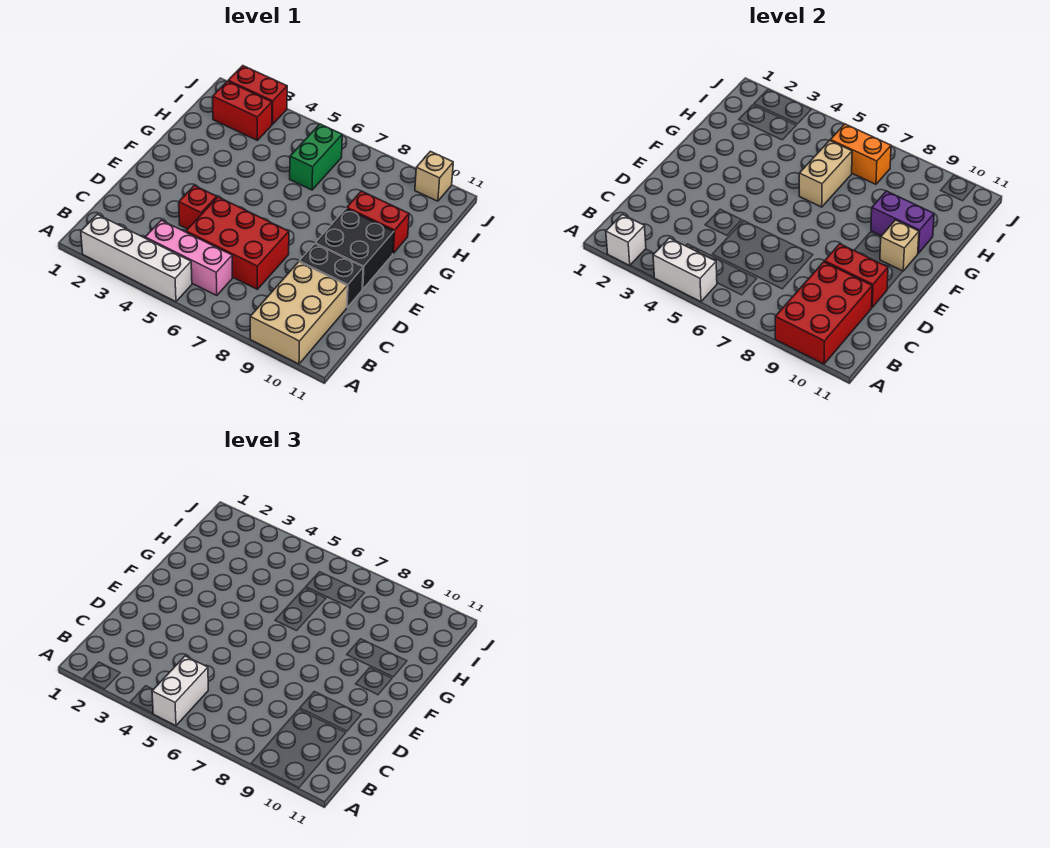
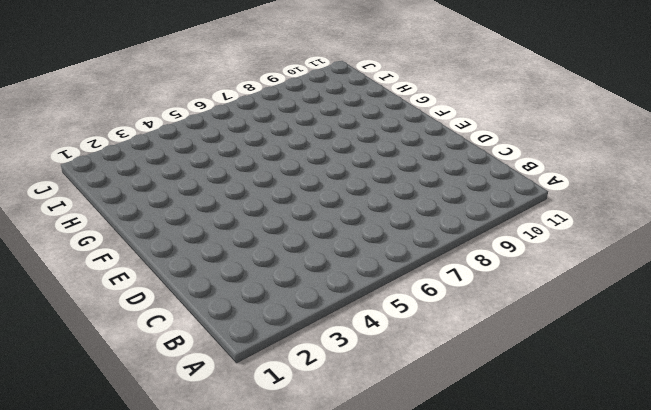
none -> white brick A2:A5 level 1
none -> tan brick A9:C10 level 1
none -> pink brick B4:B6 level 1

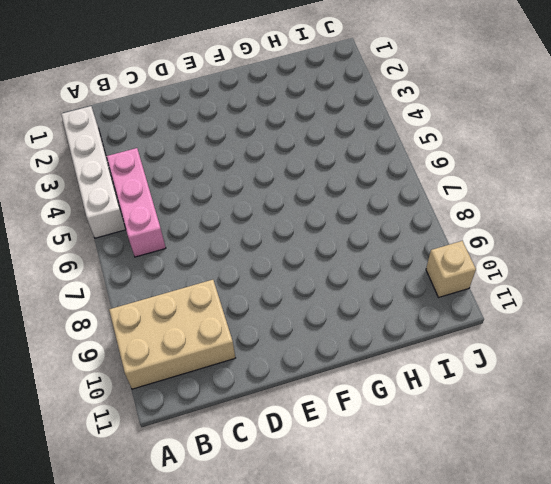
none -> red brick C5:D7 level 1
none -> red brick D4 level 1
none -> black brick D9:D10 level 1

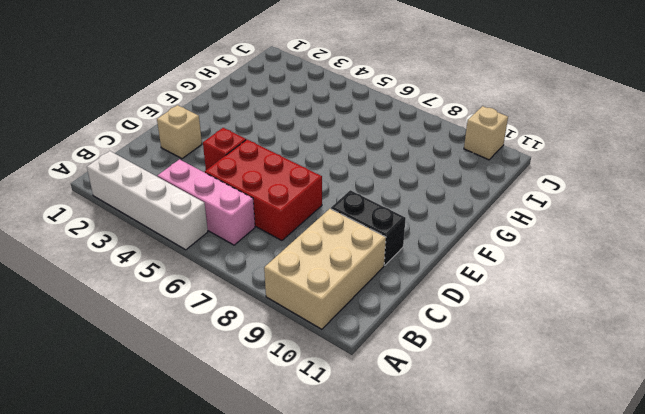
tan brick D2 level 1 -> tan brick F10 level 2
none -> black brick E9:F10 level 1
none -> red brick G9:G10 level 1
none -> green brick H6:I6 level 1

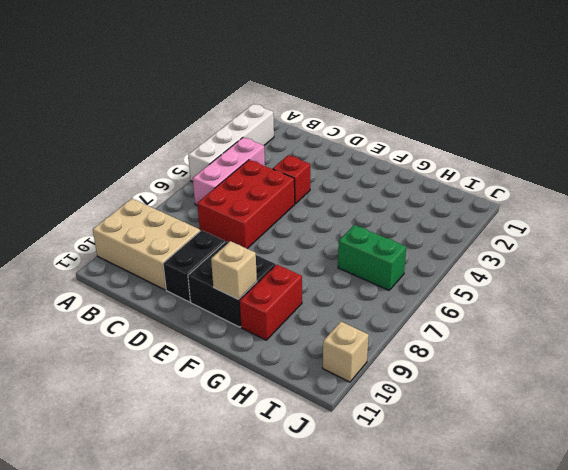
none -> red brick I2:I3 level 1
none -> red brick J2:J3 level 1
none -> white brick A2 level 2

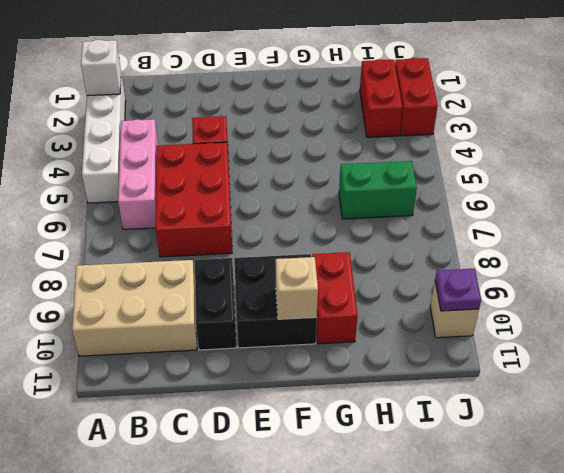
purple plate J10 level 2 -> none
none -> white brick A4:A5 level 2
none -> red brick A9:C10 level 2
none -> red brick D9:D10 level 2

